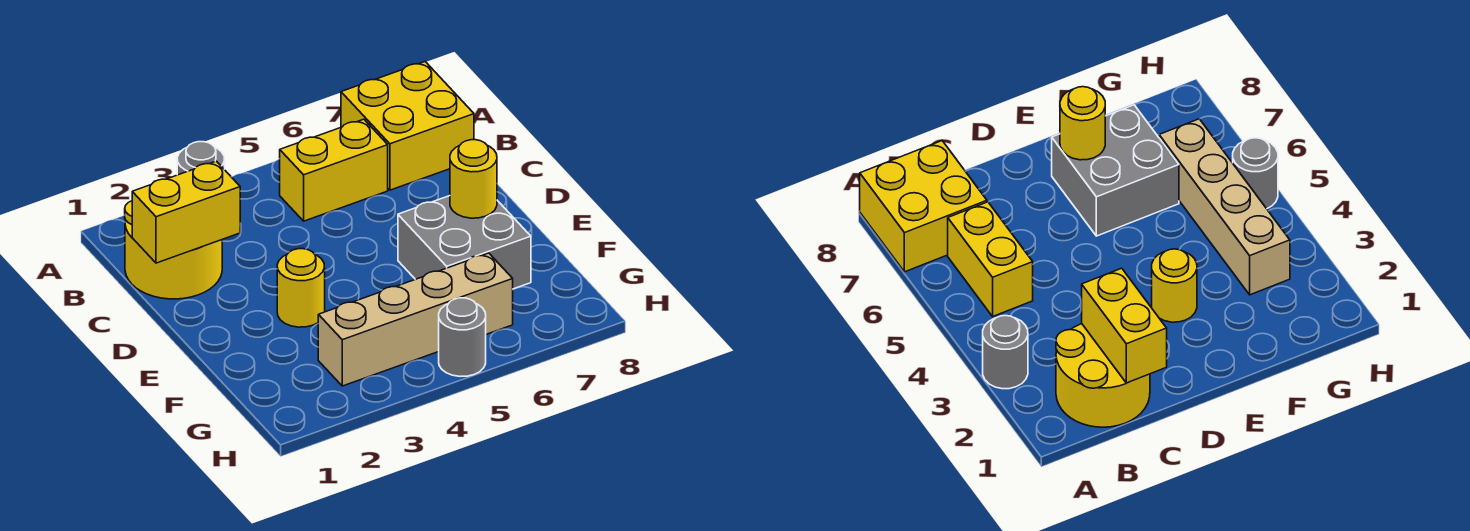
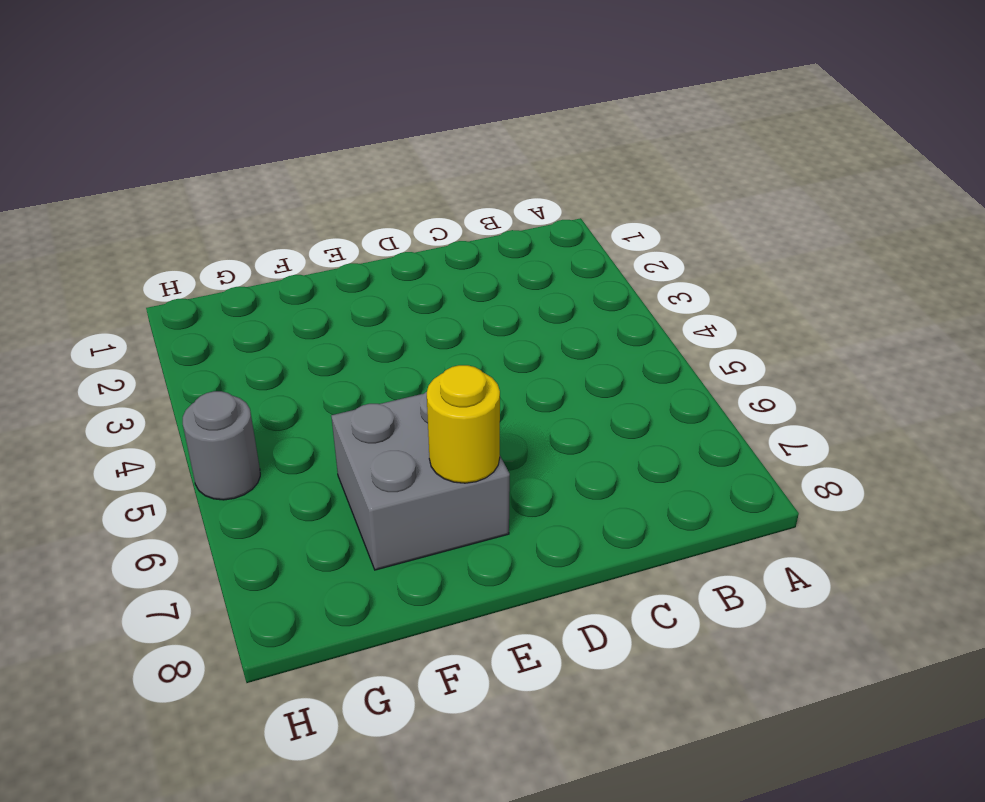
none -> grey round brick A3 level 1
none -> yellow brick A7:B8 level 1

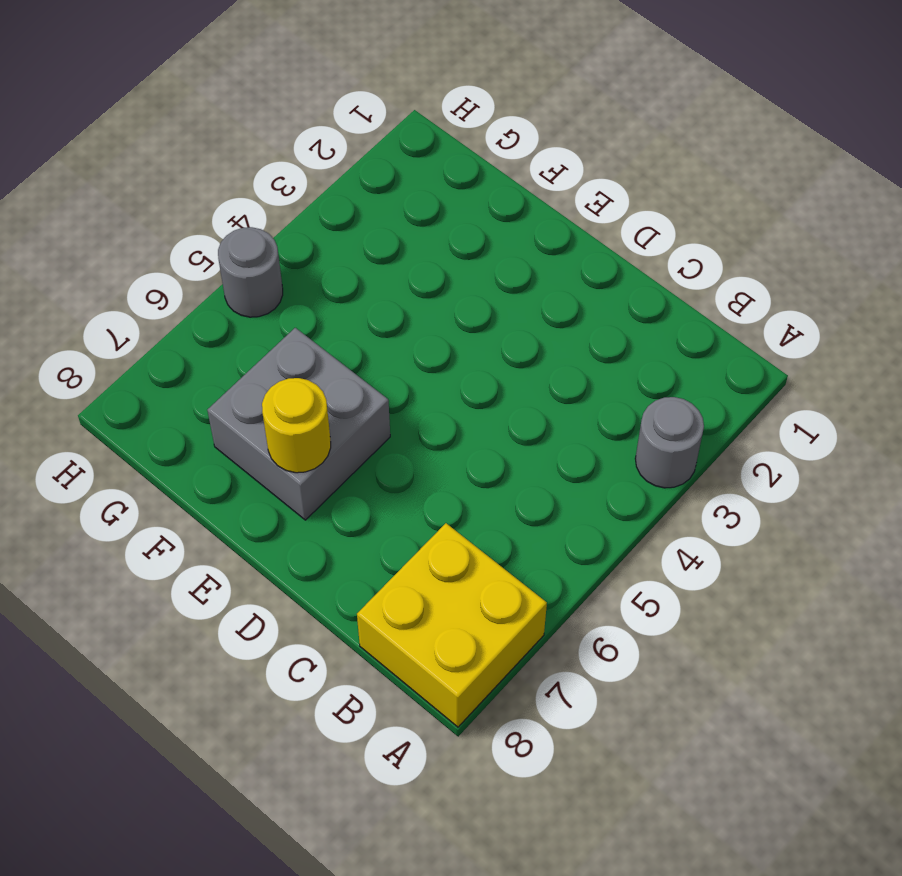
none -> yellow round brick B1:C2 level 1
none -> yellow brick B5:B6 level 1

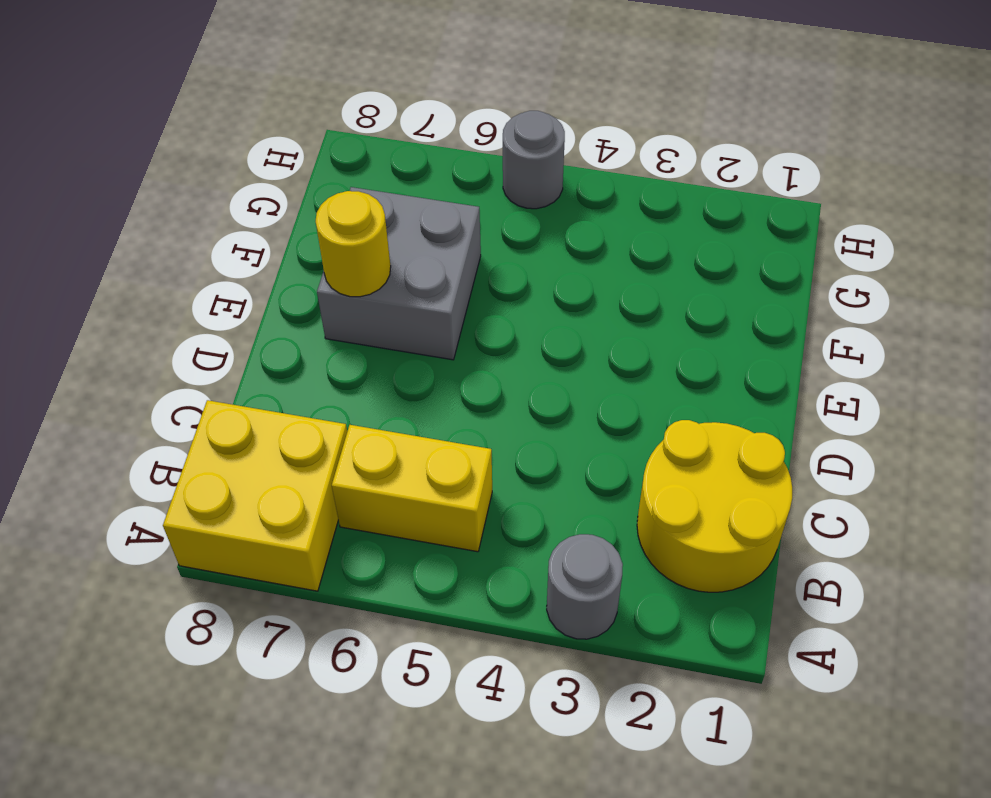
none -> yellow round brick E3 level 1
none -> tan brick G3:G6 level 1

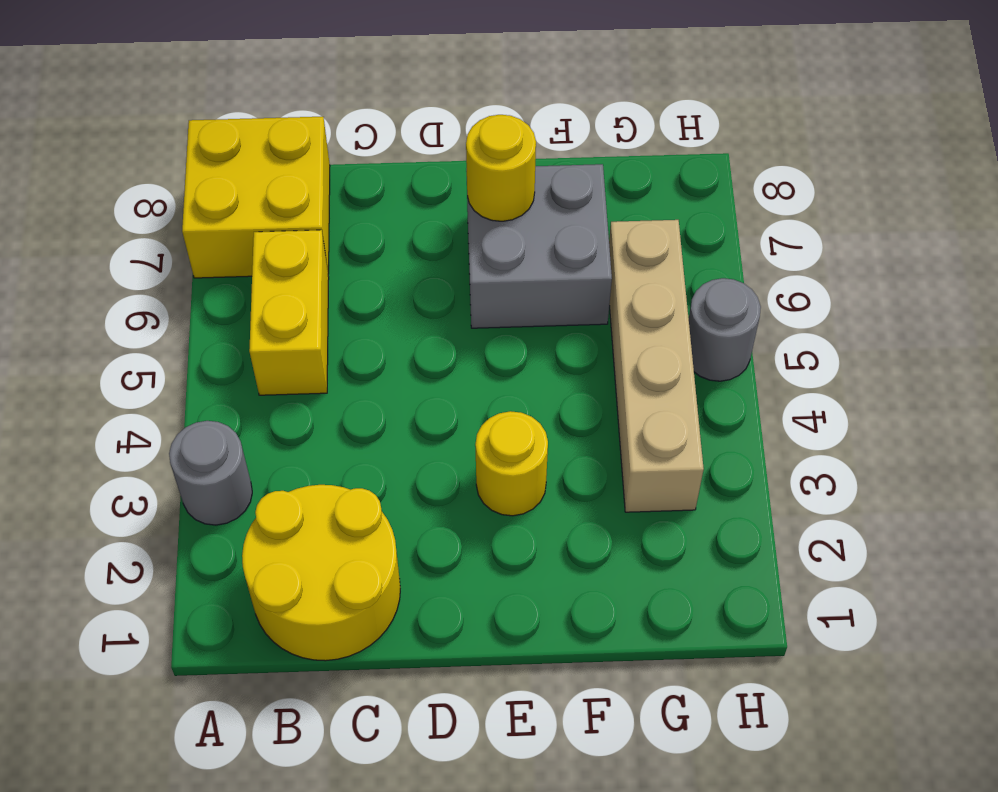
none -> yellow brick C1:C2 level 2

